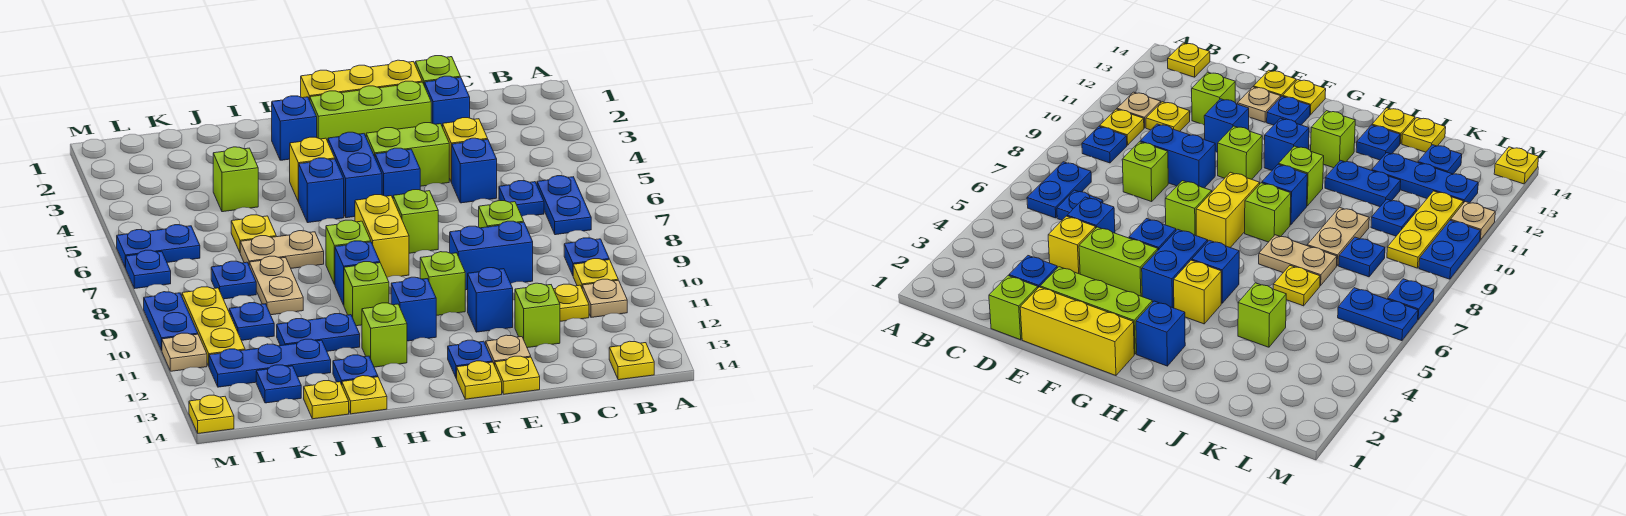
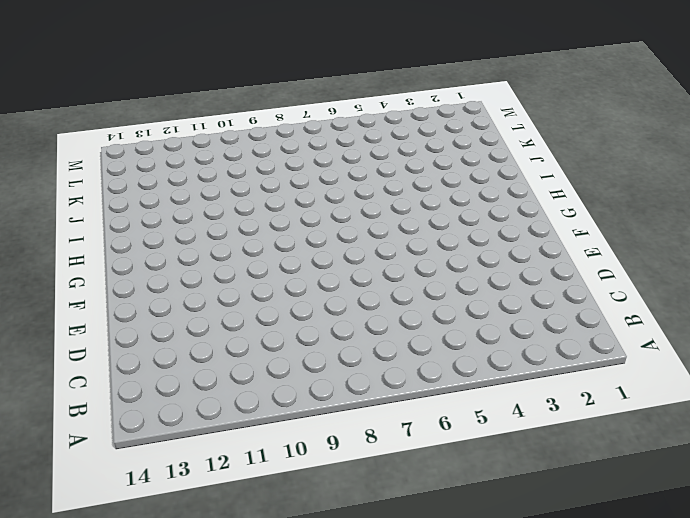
none -> blue plate B6:B7 level 1
none -> blue plate B9 level 1
none -> yellow plate B10 level 1
none -> tan plate B11 level 1

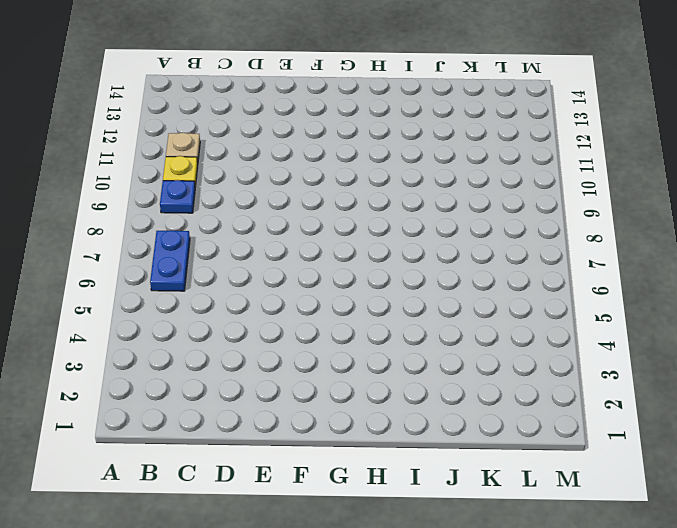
none -> yellow plate B14 level 1
none -> blue plate C6 level 1
none -> yellow plate C11 level 1
none -> lime brick D1 level 1

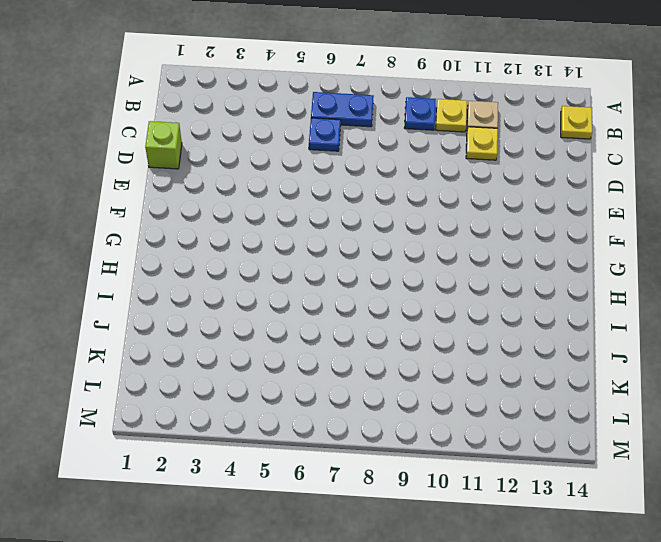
none -> blue brick D2 level 1
none -> yellow brick D4 level 1
none -> blue brick D5 level 1
none -> lime brick D8 level 1

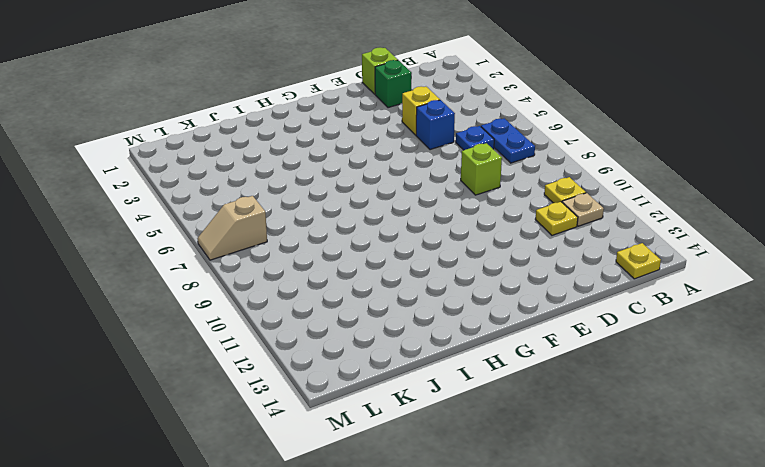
green brick D2 level 1 -> blue brick D2 level 1
tan slope L7:M7 level 1 top L -> blue plate M7 level 1
none -> blue plate B9 level 1
none -> blue brick D9:E9 level 1
none -> lime brick D12 level 1
none -> yellow brick E1:G1 level 1

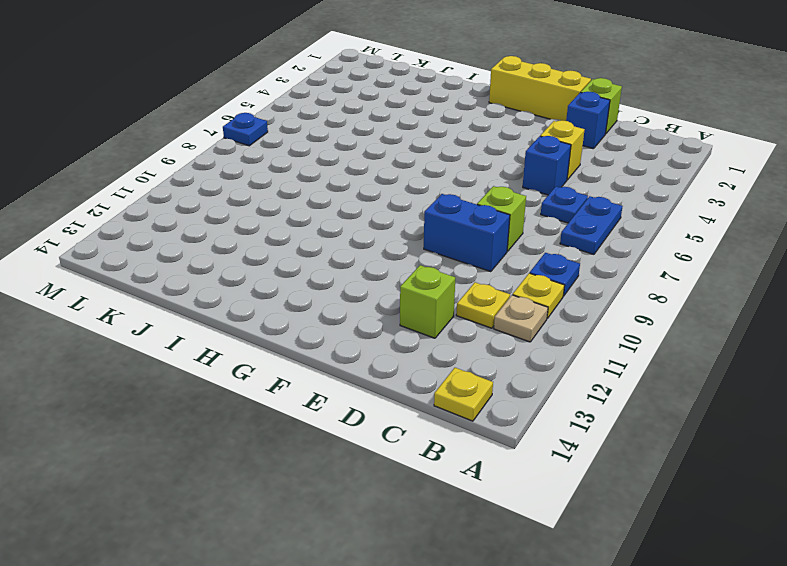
none -> lime brick E2:G2 level 1
none -> lime brick E4:F4 level 1
none -> blue brick E11 level 1
none -> tan plate E13 level 1

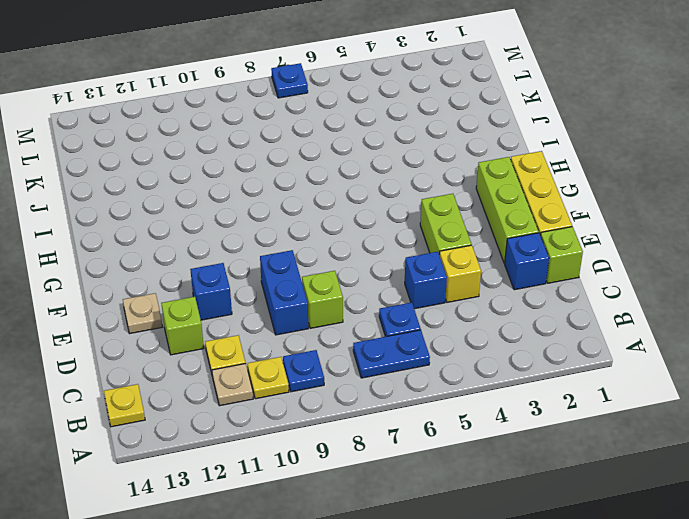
none -> yellow plate E14 level 1
none -> blue brick F5 level 1
none -> lime brick F7 level 1
none -> lime brick F10 level 1

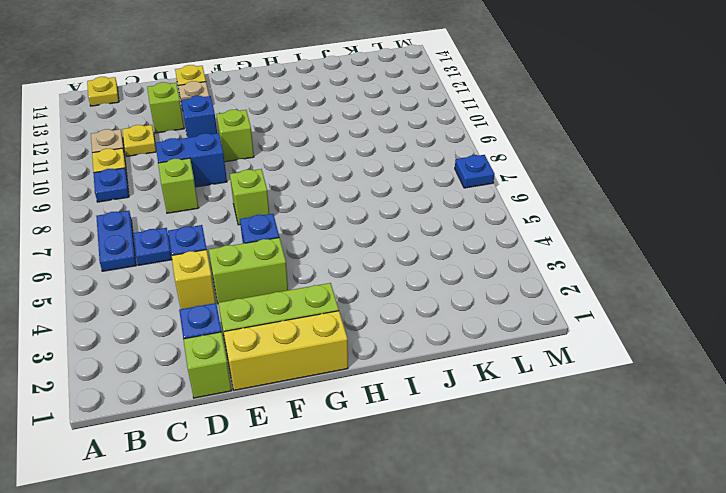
none -> blue plate F13 level 1
none -> yellow plate F14 level 1
none -> blue brick G4:G5 level 1
none -> yellow brick G7:G8 level 1

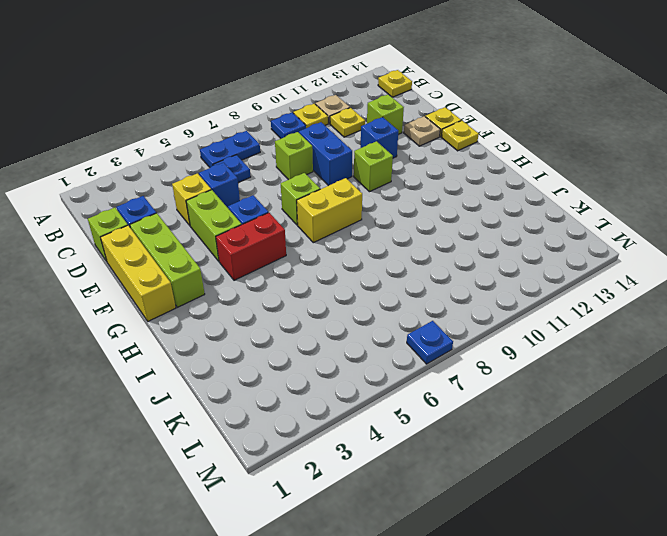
red brick G4:G5 level 1 -> blue brick G4:G5 level 1
none -> blue plate F13 level 1
none -> blue brick G11 level 1
none -> blue brick H2 level 1
none -> yellow brick H4 level 1

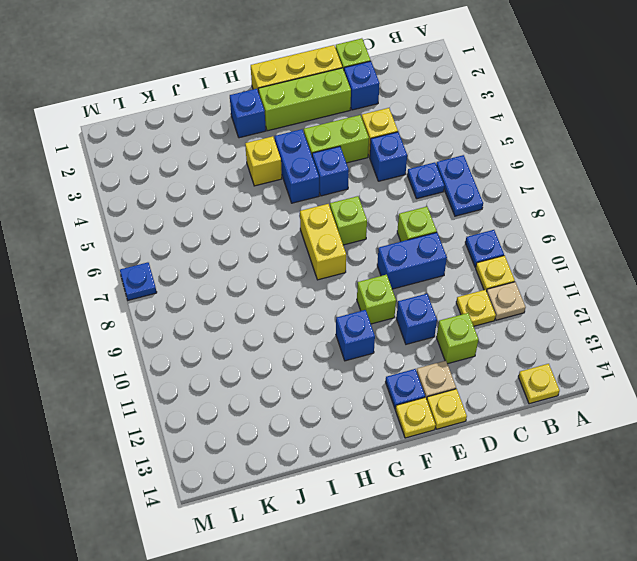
none -> blue brick H5 level 1
none -> lime brick H8 level 1
none -> blue brick H9 level 1
none -> lime brick H10 level 1

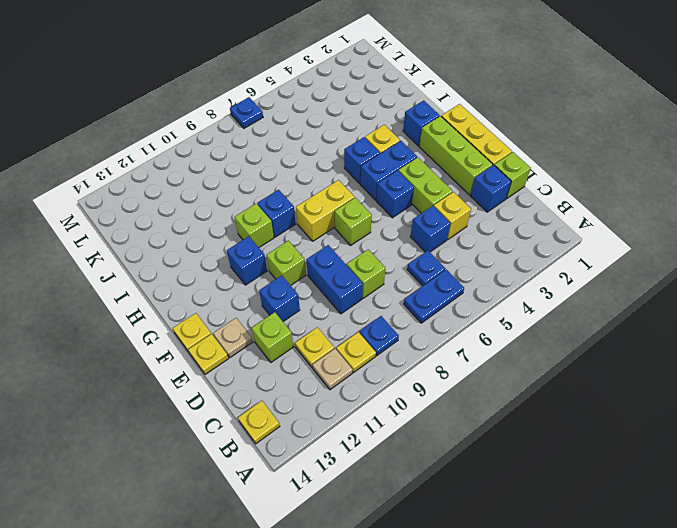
none -> blue plate F13 level 1
none -> lime brick H8 level 1
none -> lime brick H12 level 1
none -> tan plate I7:J7 level 1

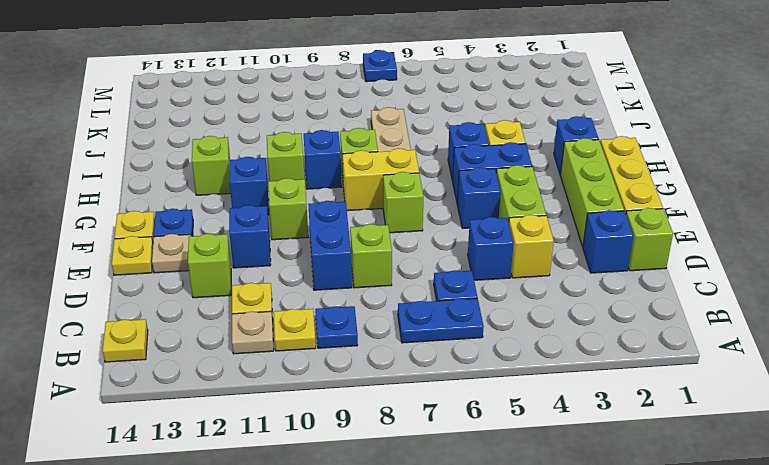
none -> blue plate I11:J11 level 1
none -> blue plate I13 level 1
none -> yellow plate I14 level 1
none -> lime brick J4 level 1

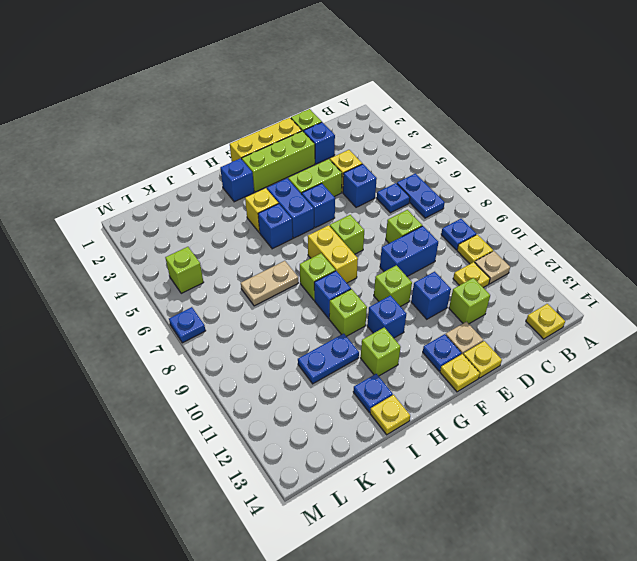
lime brick L5 level 1 -> lime brick J4 level 1
none -> yellow plate J6 level 1
none -> tan plate J8:J9 level 1
none -> blue plate J12:L12 level 1
none -> yellow plate J14 level 1

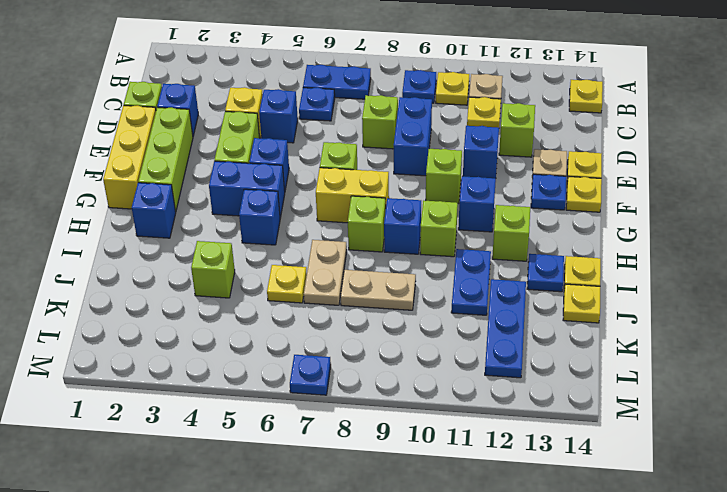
none -> yellow brick H4 level 1
none -> blue plate K8 level 1
none -> blue plate K10 level 1
none -> blue plate K13 level 1

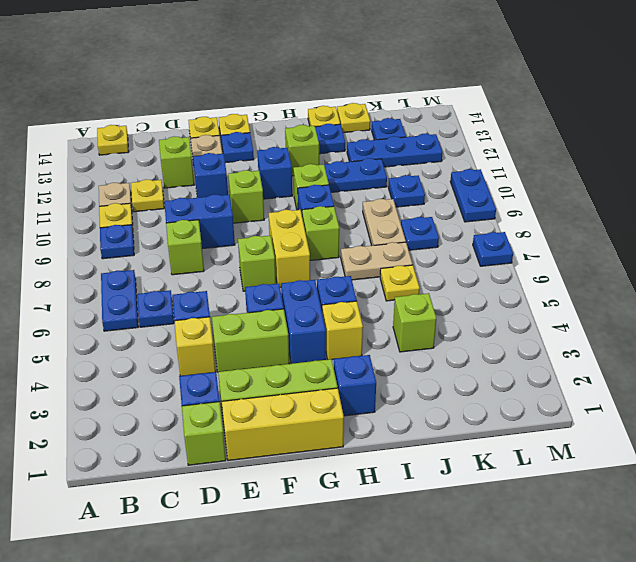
none -> blue plate L6:M6 level 1
none -> yellow plate L9:L11 level 1
none -> tan plate M11 level 1
none -> yellow plate M14 level 1

